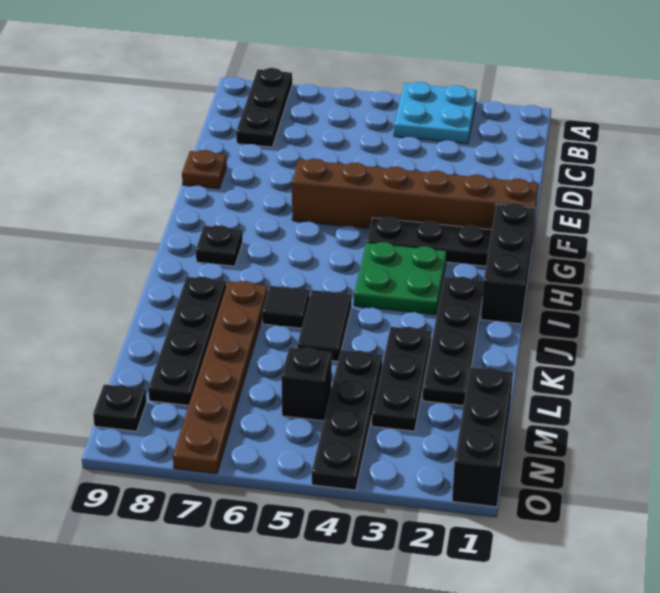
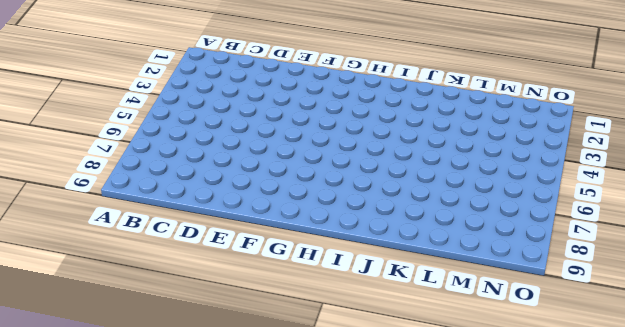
none -> cyan plate A3:B4 level 1
none -> black plate A8:C8 level 1
none -> brown plate E9 level 1

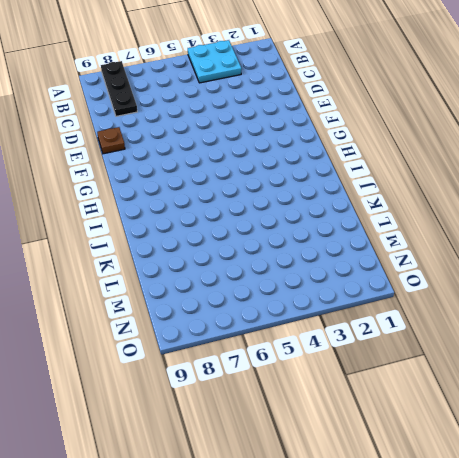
none -> brown brick F1:F6 level 1
none -> black brick G1:I1 level 1
none -> black plate G2:G4 level 1

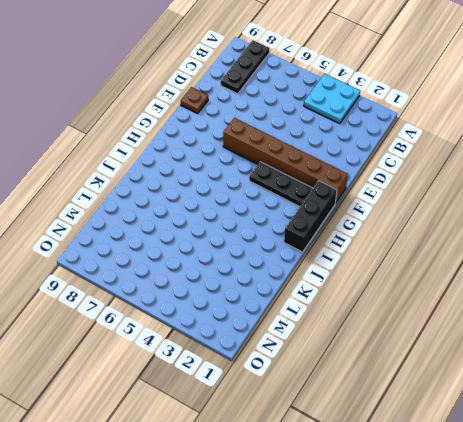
none -> green plate H3:I4 level 1
none -> black plate H8 level 1
none -> black plate I2:L2 level 1

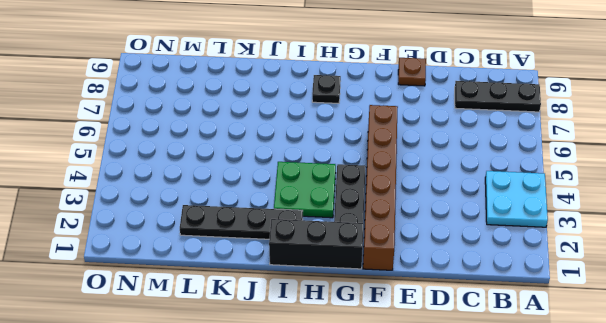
none -> black tile J5:K5 level 1
none -> black tile J6 level 1
none -> brown plate J7:O7 level 1

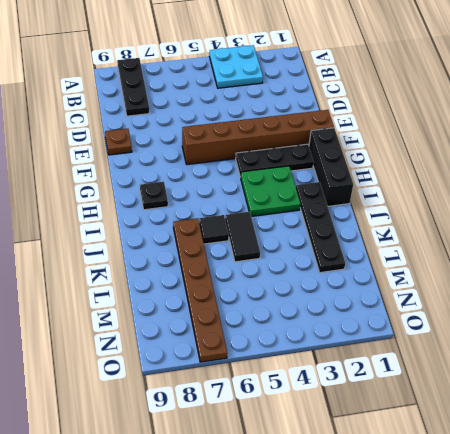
none -> black plate J8:M8 level 1
none -> black plate K3:M3 level 1
none -> black plate L4:O4 level 1

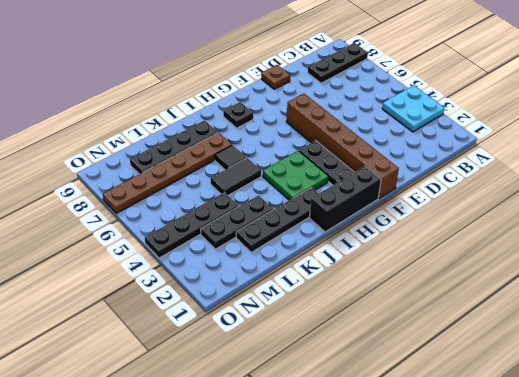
none -> black brick M1:O1 level 1
none -> black brick M5 level 1
none -> black plate N9 level 1

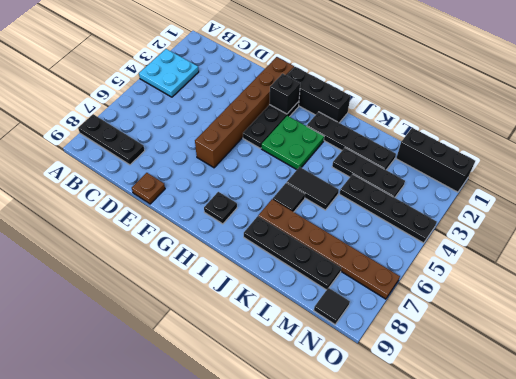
black brick G2 level 2 -> black brick M5 level 1
black tile N9 level 1 -> black plate N9 level 1

